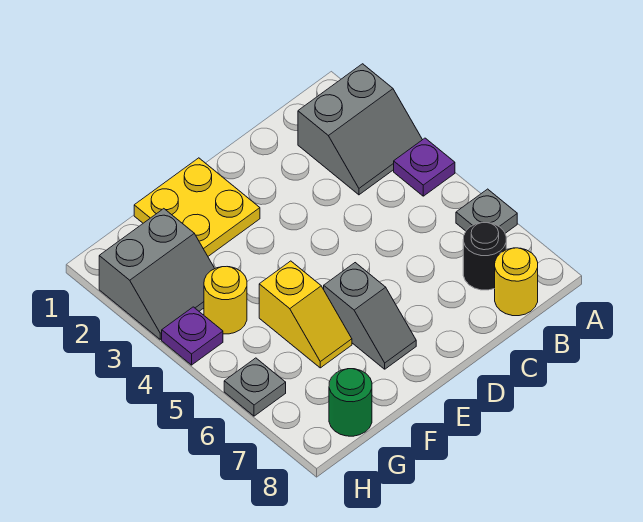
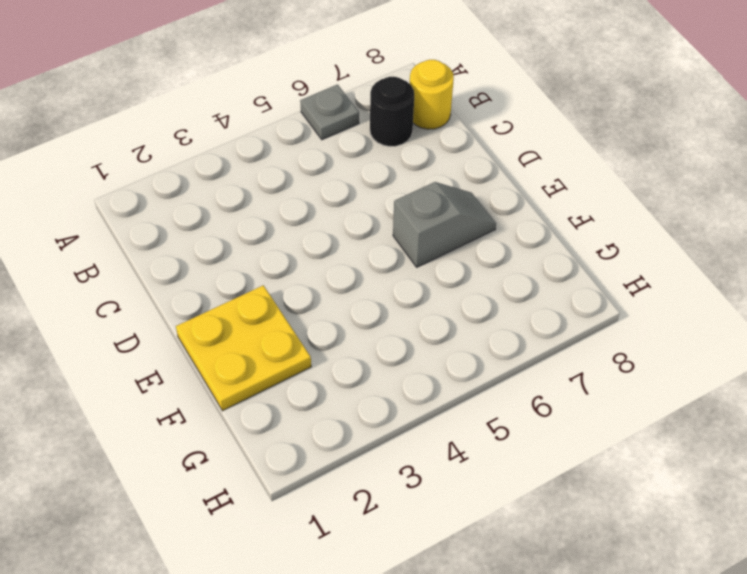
none -> grey slope A2:B3 level 1 top 2
none -> purple plate A4 level 1
none -> yellow slope F5:F6 level 1 top 5

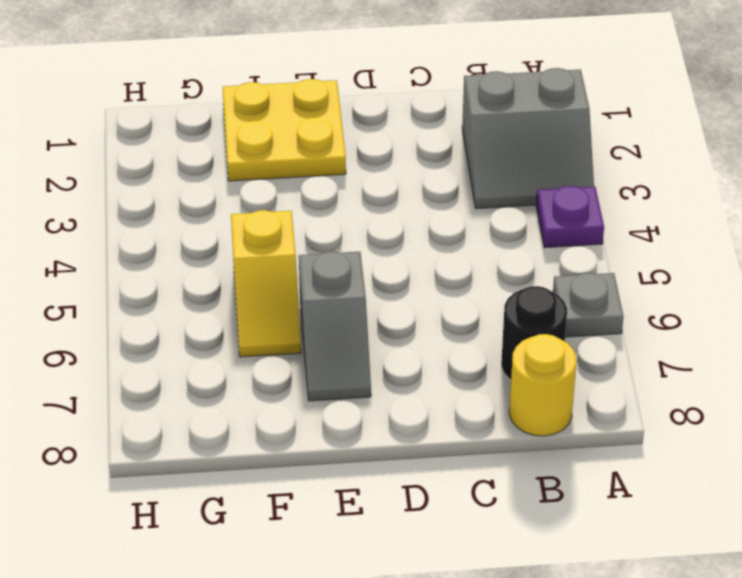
none -> grey slope G2:H3 level 1 top 2
none -> yellow round brick G4 level 1
none -> green round brick G8 level 1

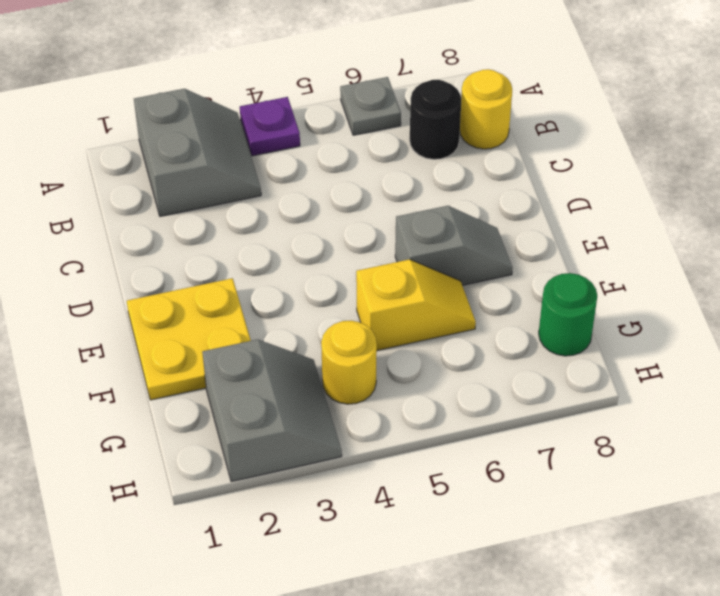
none -> purple plate H4 level 1
none -> grey plate H6 level 1

